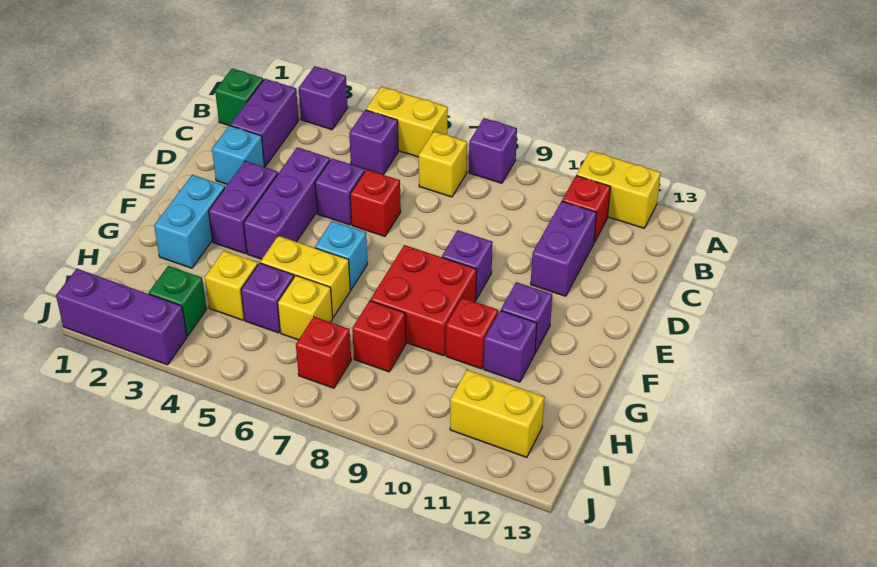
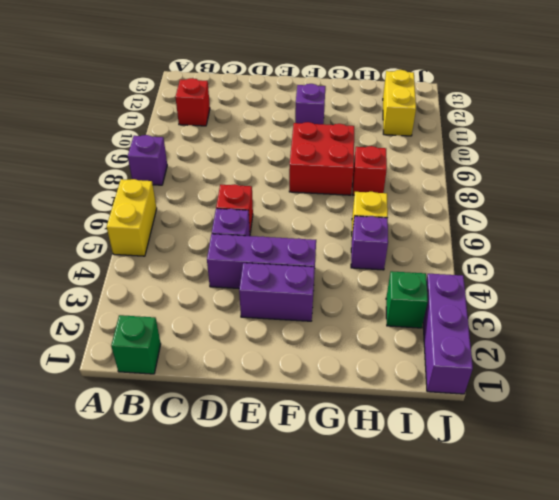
none -> purple brick A3 level 1
none -> yellow brick A11:A12 level 1
none -> purple brick B2:C2 level 1
none -> purple brick B5 level 1

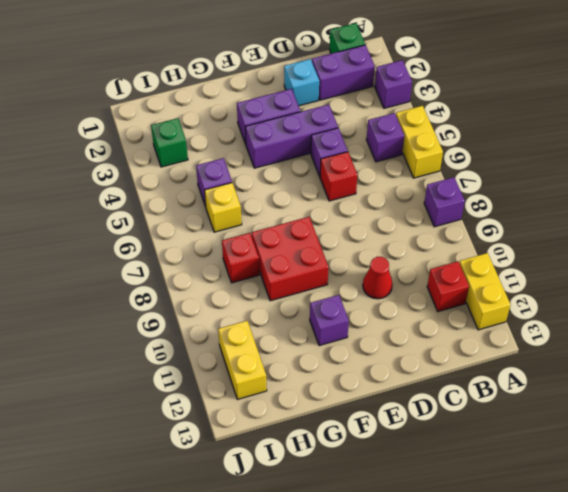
red cone D10 level 1 -> none
none -> yellow brick B7 level 1
none -> purple brick C11:D11 level 1
none -> purple brick E9 level 1
none -> cyan brick F2:G2 level 1

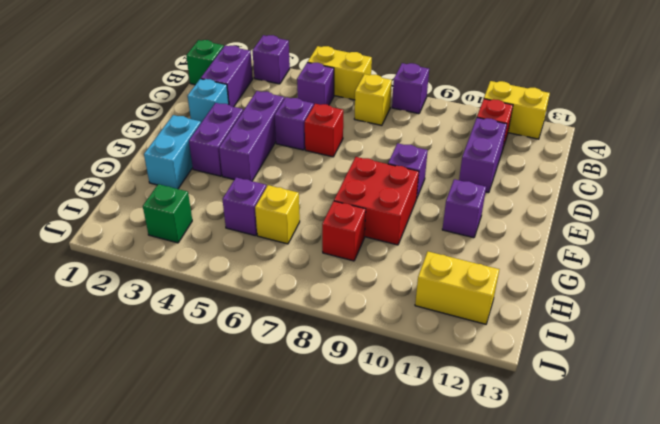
none -> cyan brick F6 level 1
none -> yellow brick G5:G6 level 1
none -> red brick G10 level 1
none -> purple brick G11 level 1

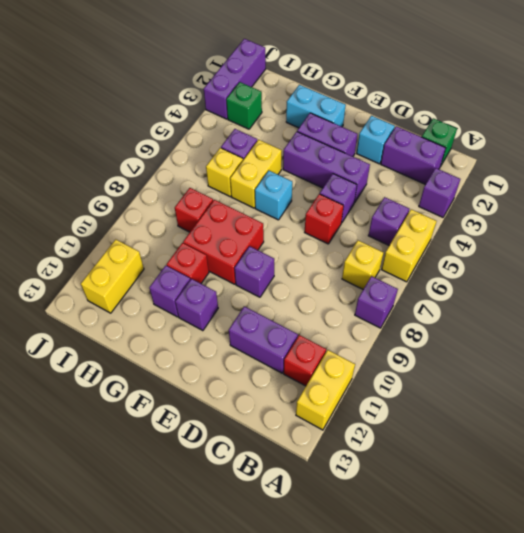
none -> yellow brick H4 level 1
none -> red brick I7 level 1

